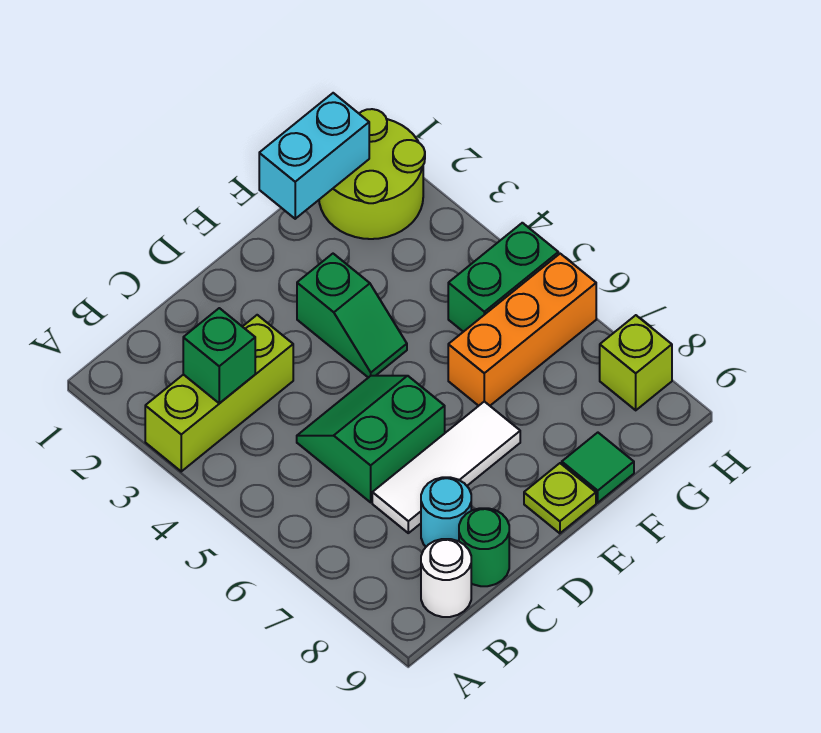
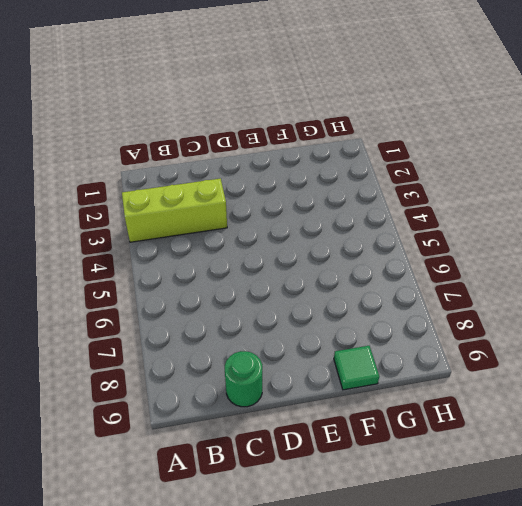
none -> white round brick B9 level 1
none -> green slope C5:D6 level 1 top 6
none -> white tile C7:E7 level 1

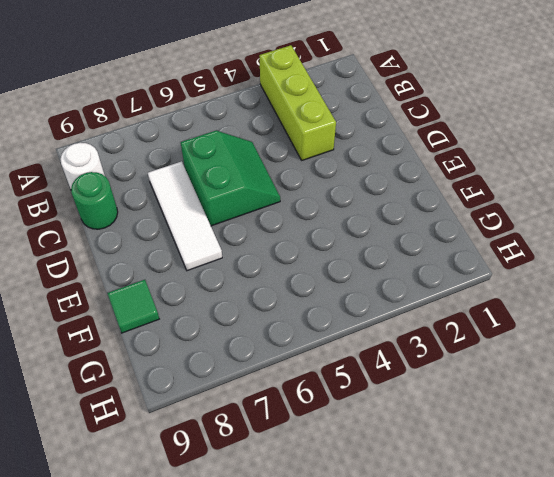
none -> cyan round brick C8 level 1
none -> green slope E3:E4 level 1 top 3
none -> lime plate E9 level 1

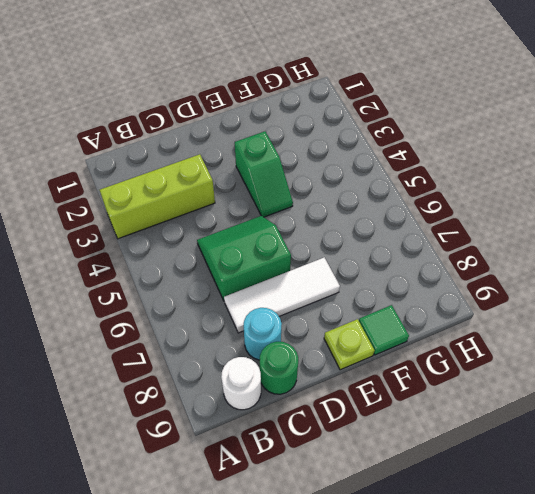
none -> orange brick F6:H6 level 1
none -> lime round brick G1:H2 level 1
none -> green brick G5:H5 level 1

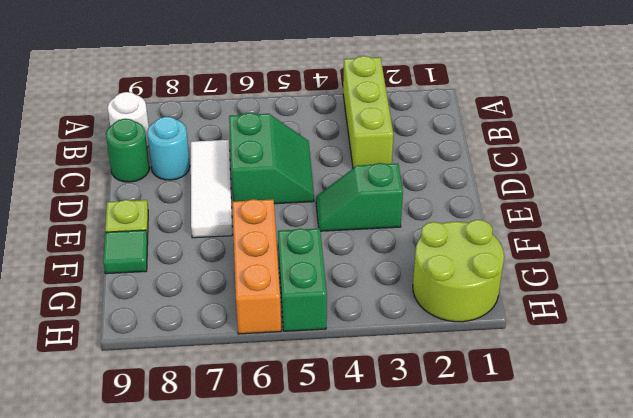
none -> lime brick H8 level 1
none -> green brick B3 level 2
none -> cyan brick F1:G1 level 2

